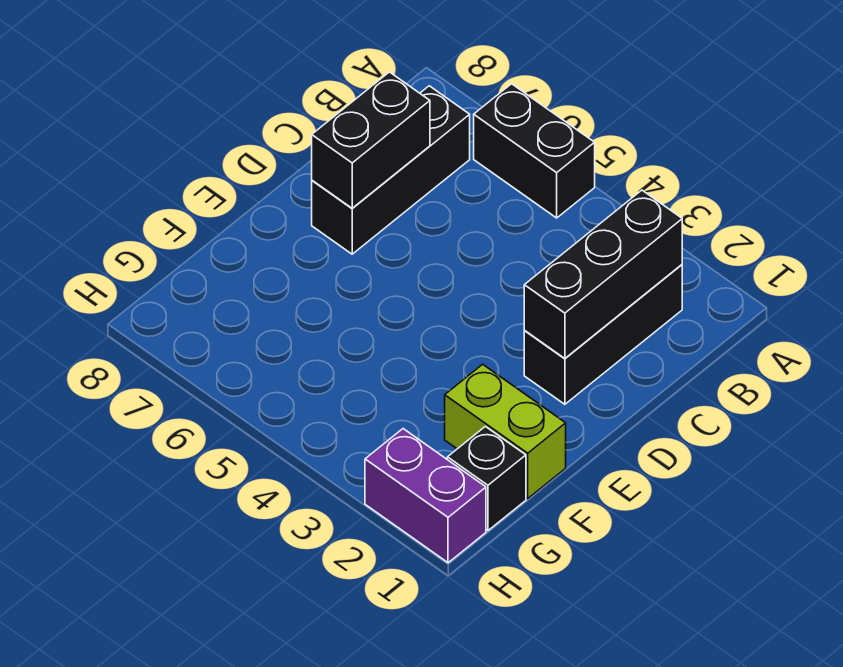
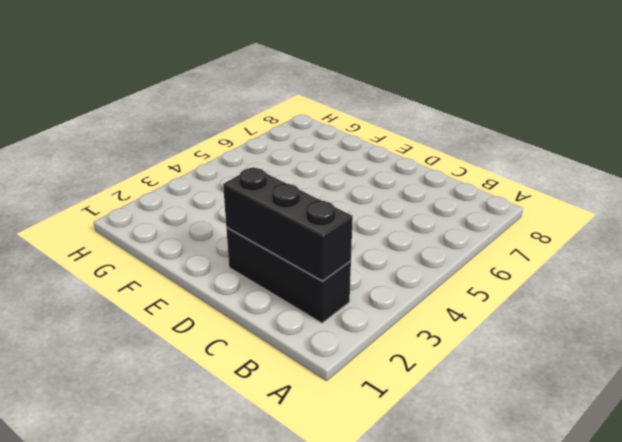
none -> black brick A5:A6 level 1
none -> black brick B7:D7 level 1

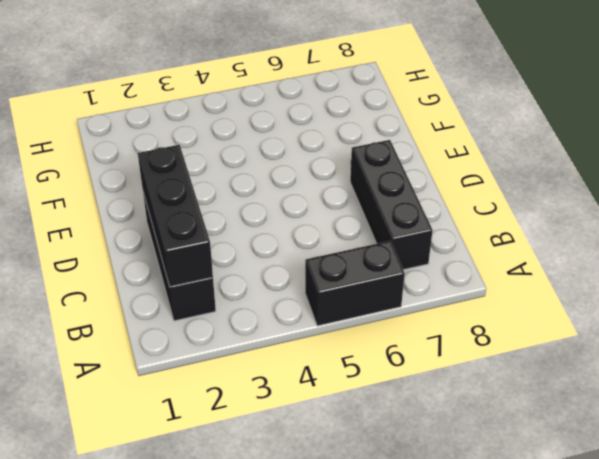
none -> lime brick F1:F2 level 1
none -> black brick G1 level 1

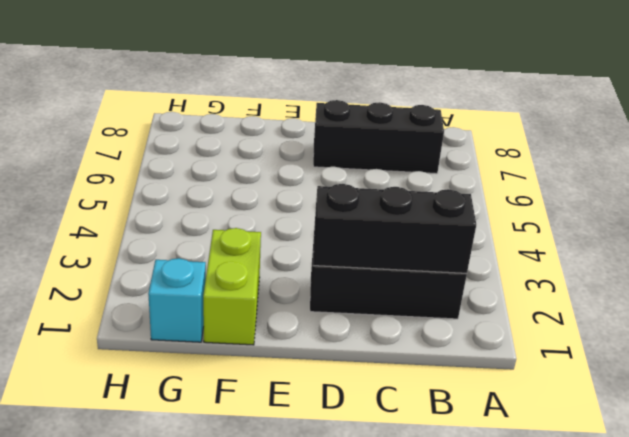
cyan brick G1 level 1 -> black brick G1 level 1
none -> black brick A5:A6 level 1
none -> purple brick H1:H2 level 1

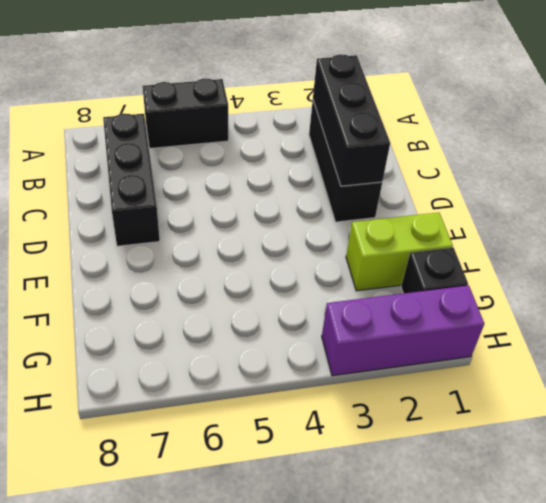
purple brick H1:H3 level 1 -> purple brick H1:H2 level 1
none -> black brick C7:D7 level 2

